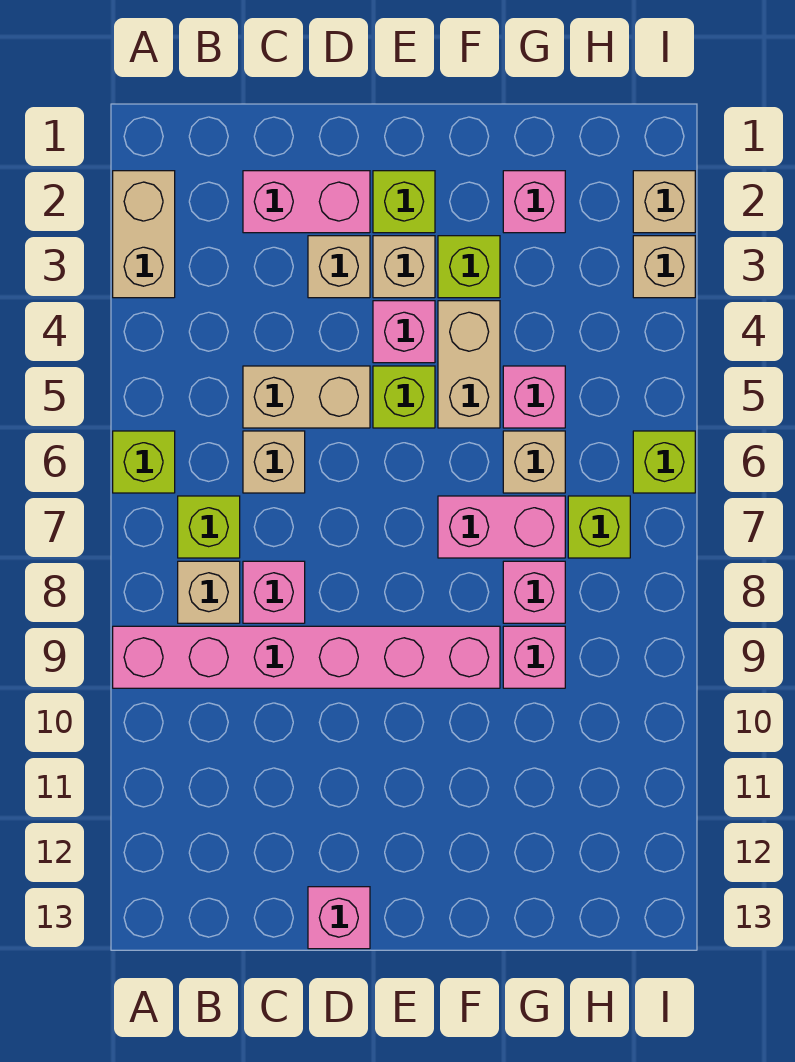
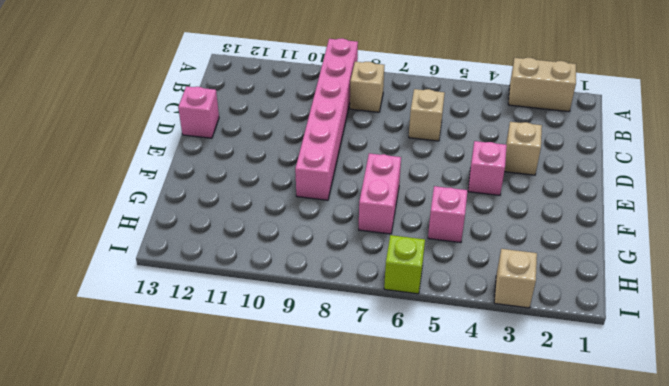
none -> lime brick A6 level 1
none -> lime brick B7 level 1
none -> pink brick C2:D2 level 1

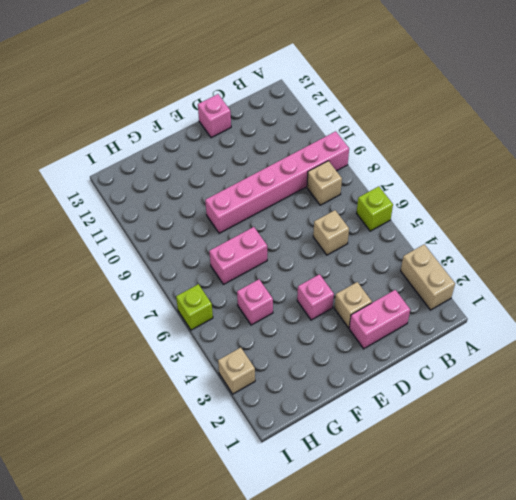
none -> lime brick B7 level 1
none -> tan brick C5:D5 level 1
none -> pink brick C8 level 1

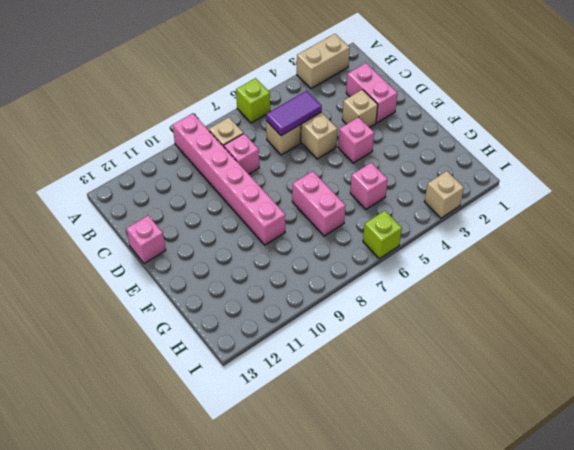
purple tile C5:C6 level 2 -> none
none -> lime brick B7 level 1
none -> lime brick E2 level 1
none -> tan brick E3 level 1

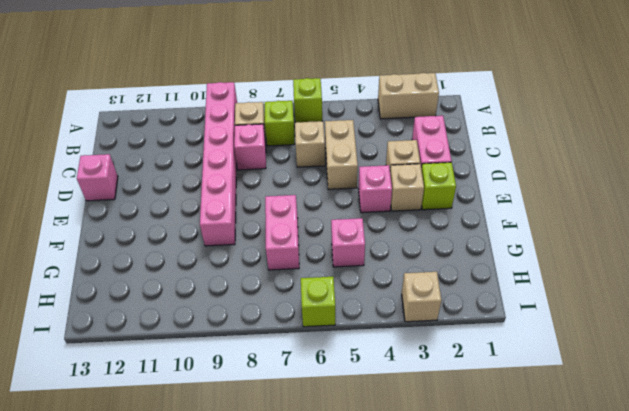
none -> lime brick E5 level 1
none -> lime brick F3 level 1
none -> tan brick F4:F5 level 1

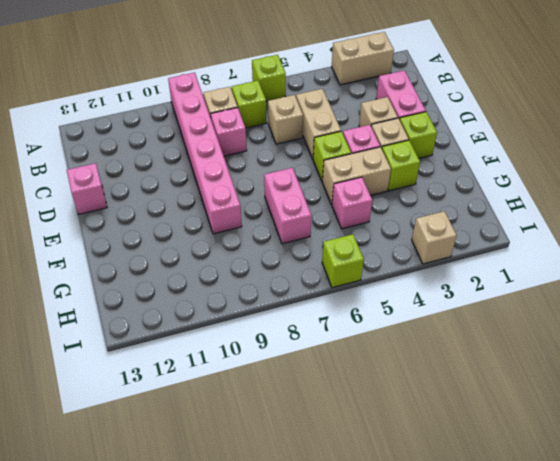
none -> pink brick G2 level 1
none -> tan brick G6 level 1
none -> pink brick G8 level 1

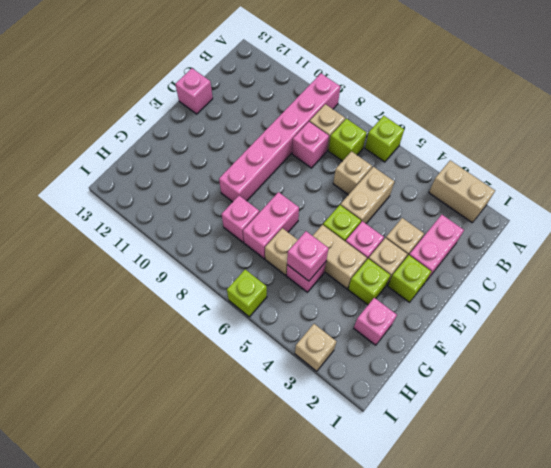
pink brick G5 level 2 -> pink brick G9 level 1
none -> lime brick H7 level 1
none -> tan brick I2 level 1

